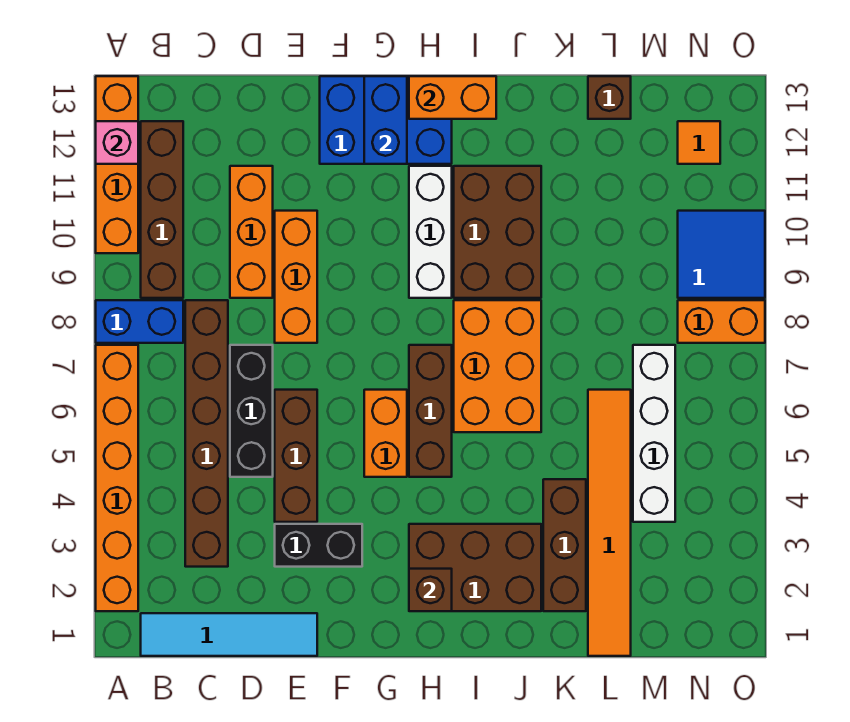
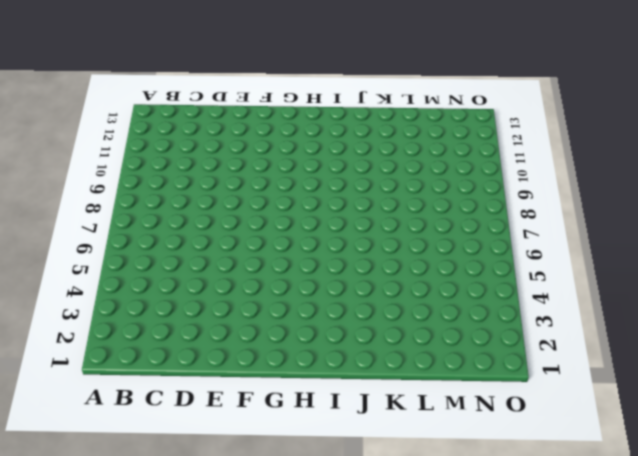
none -> orange brick A2:A7 level 1
none -> blue brick A8:B8 level 1
none -> orange brick A10:A13 level 1

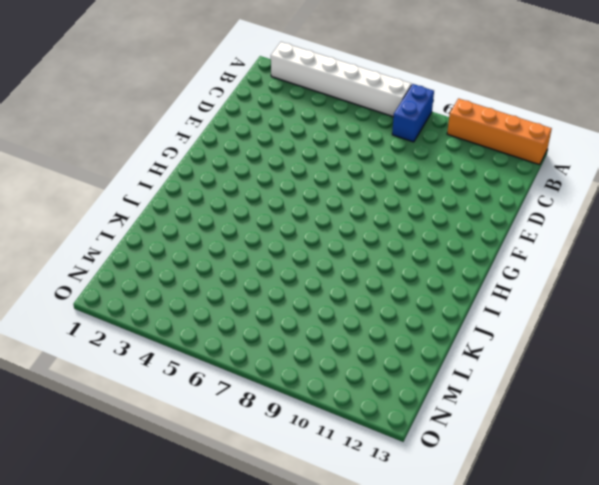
white brick A2:A7 level 1 -> orange brick A2:A7 level 1
none -> cyan tile B1:E1 level 1
none -> brown brick B9:B12 level 1
none -> brown brick C3:C8 level 1

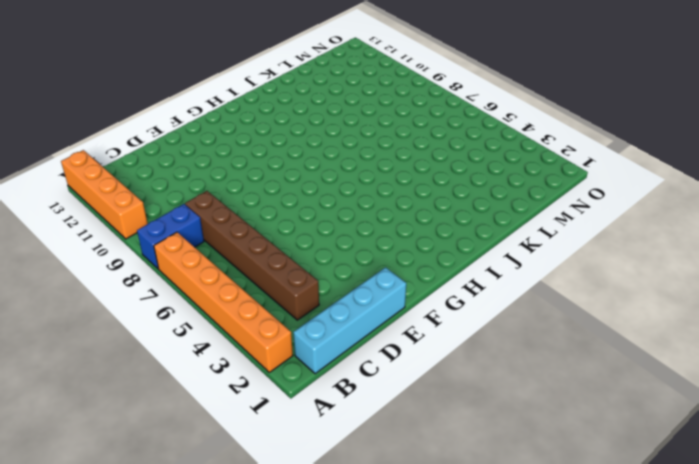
cyan brick B1:E1 level 1 -> cyan tile B1:E1 level 1
none -> brown brick B9:B12 level 1
none -> black brick D5:D7 level 1
none -> orange brick D9:D11 level 1

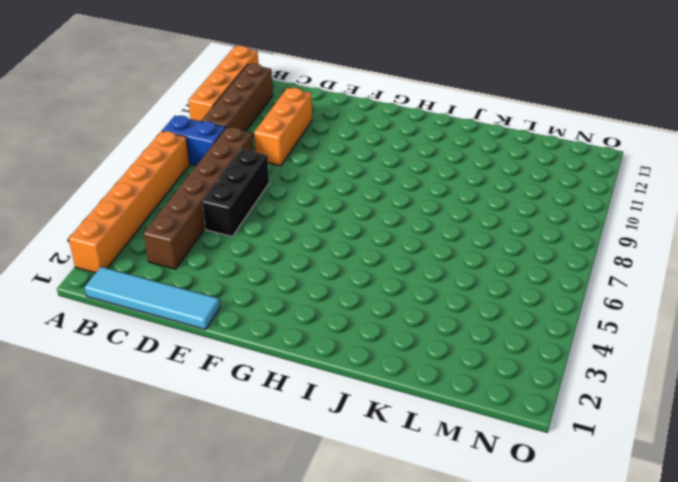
none -> black brick E3:F3 level 1
none -> brown brick E4:E6 level 1
none -> orange brick E8:E10 level 1

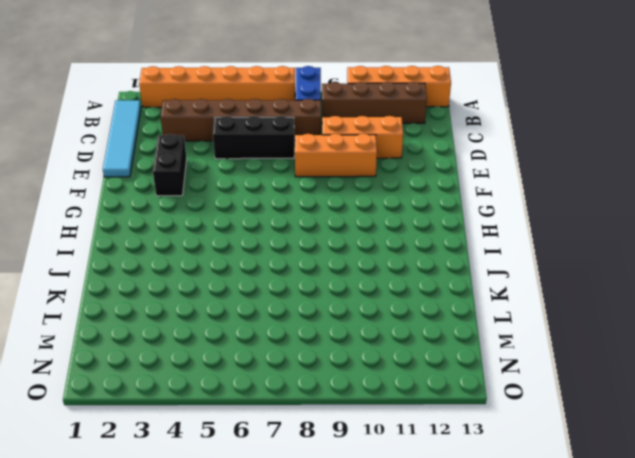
none -> brown brick E4:E6 level 1
none -> blue brick F12:H13 level 1
none -> orange brick G5:G6 level 1

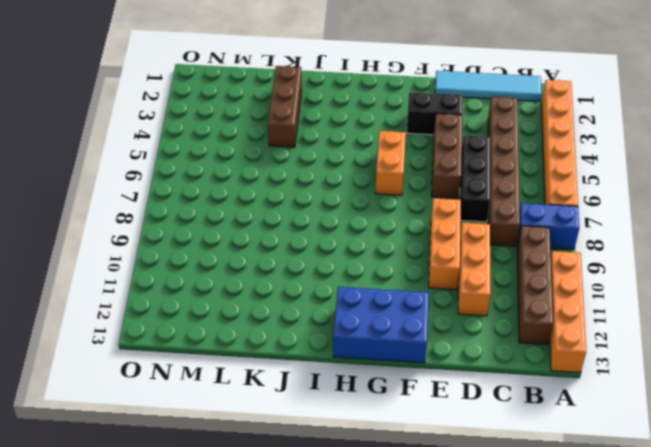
none -> brown brick H2:J3 level 1
none -> brown brick H5:H7 level 1
none -> white brick H9:H11 level 1

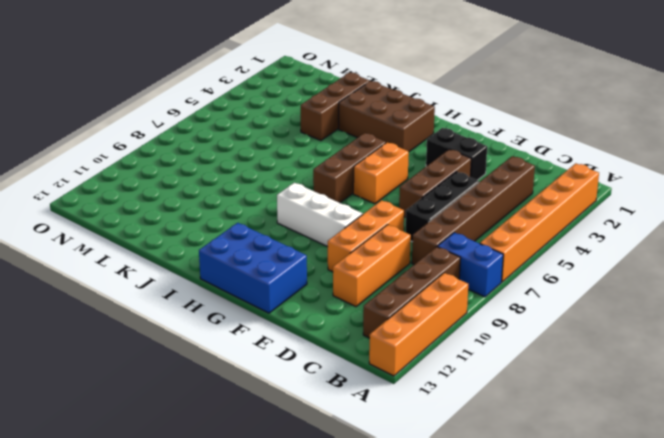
white brick F9:H9 level 1 -> white brick H9:H11 level 1
none -> cyan tile B1:E1 level 1
none -> orange brick I6:J8 level 1
none -> brown brick I9:J11 level 1

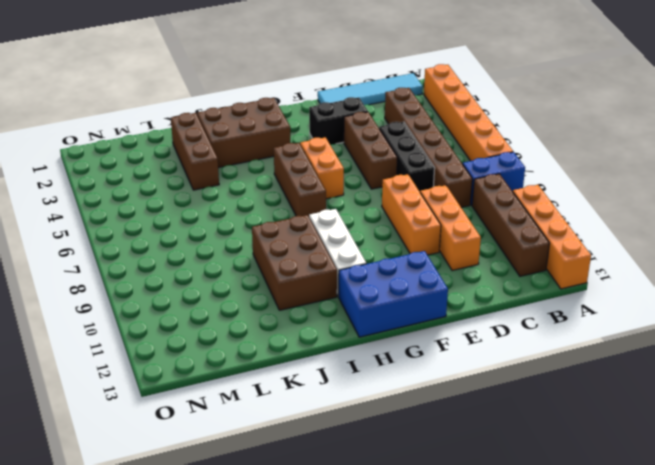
none -> orange brick I6:J8 level 1
none -> orange tile L1:L6 level 1
none -> brown brick L13 level 1

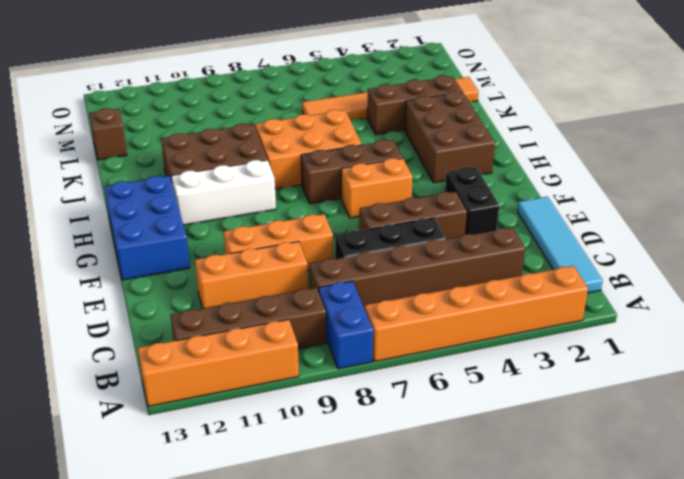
none -> white brick M4:M7 level 1
none -> orange brick N8:O8 level 1
none -> blue tile N9:O10 level 1

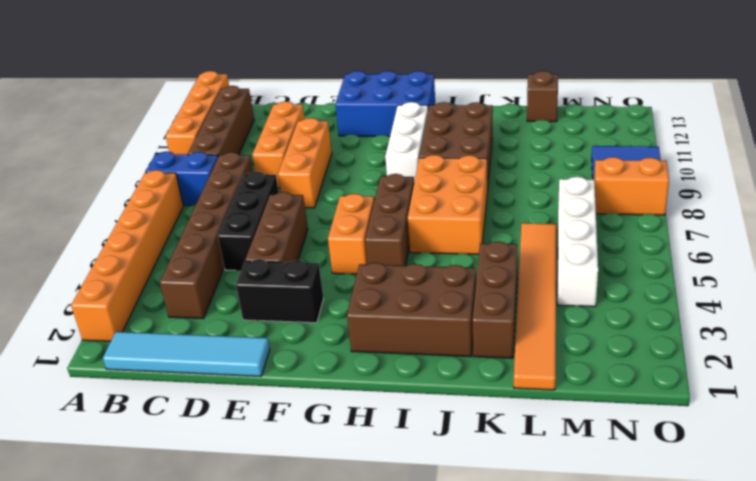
none -> orange tile N12 level 1
none -> pink brick A12 level 2
none -> blue brick G12:G13 level 2

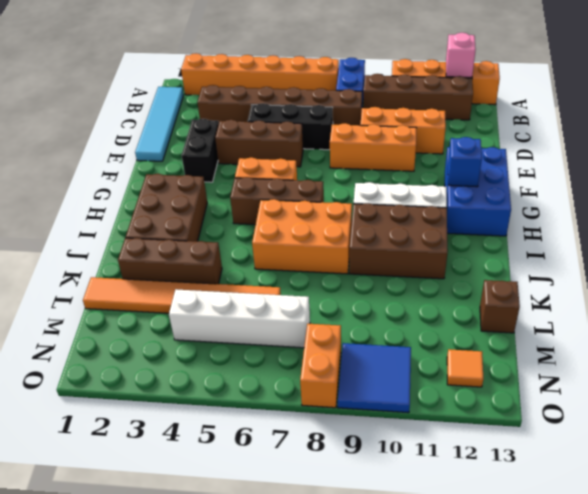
blue brick G12 level 2 -> blue brick G12:G13 level 2
none -> brown brick H2 level 2
none -> orange brick H13:I13 level 2

